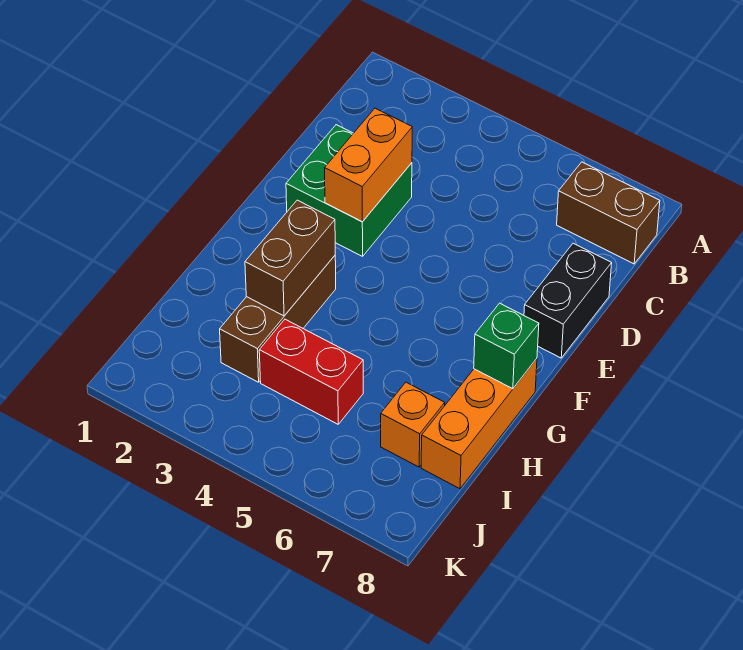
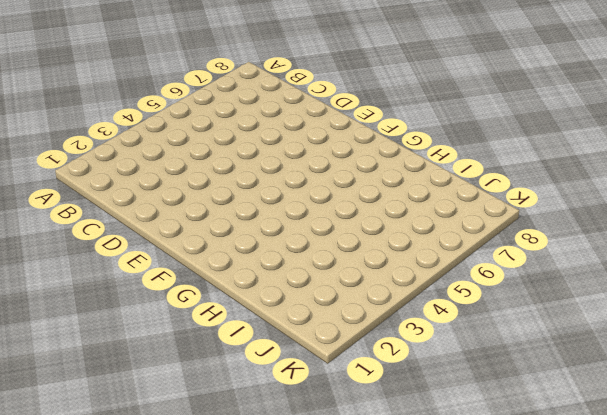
none -> brown brick B7:B8 level 1
none -> green brick D2:E3 level 1

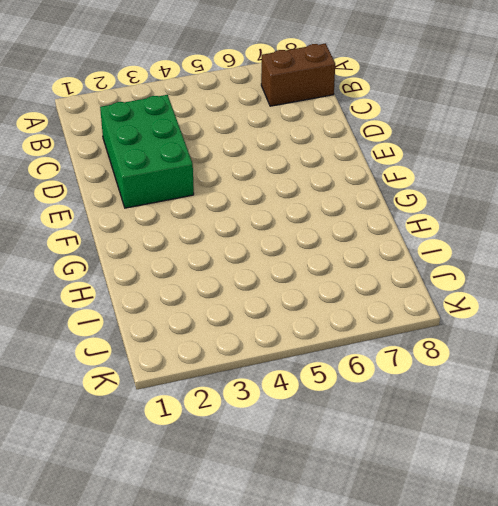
green brick C2:E3 level 1 -> green brick D2:E3 level 1
none -> black brick D8:E8 level 1
none -> brown brick G3:I3 level 1

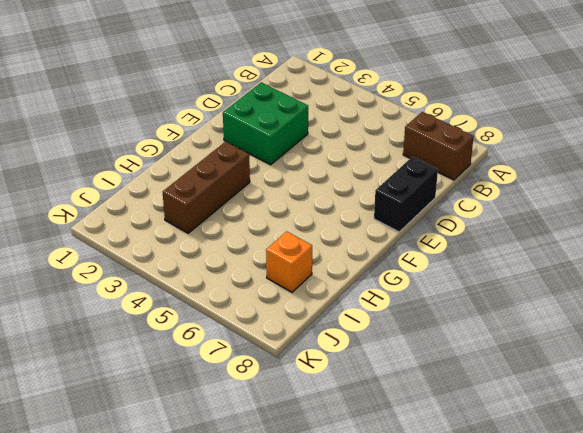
none -> orange brick G8:I8 level 1
none -> red brick I4:I5 level 1

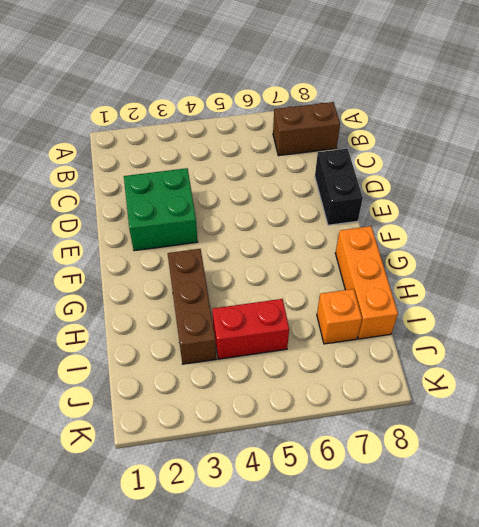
none -> orange brick D3:E3 level 2
none -> brown brick G3:H3 level 2

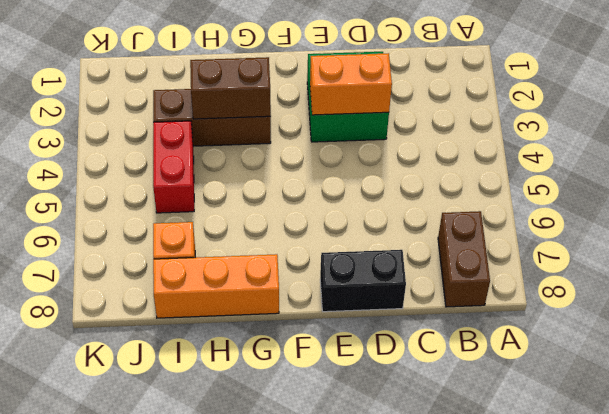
none -> green brick G8 level 2

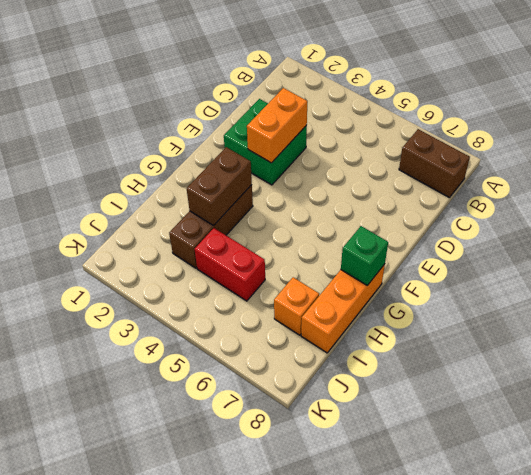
none -> black brick D8:E8 level 1

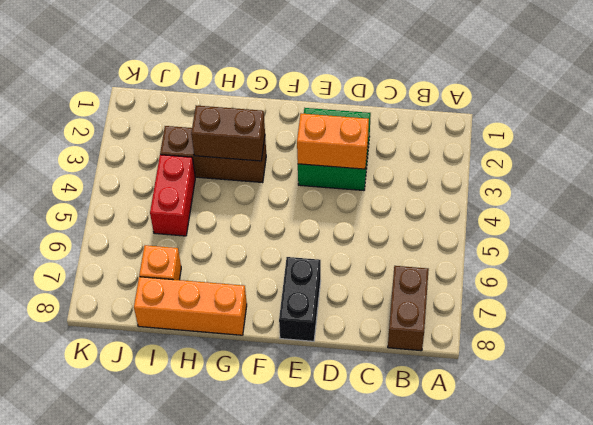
black brick E7:E8 level 1 -> black brick D8:E8 level 1
none -> green brick G8 level 2

